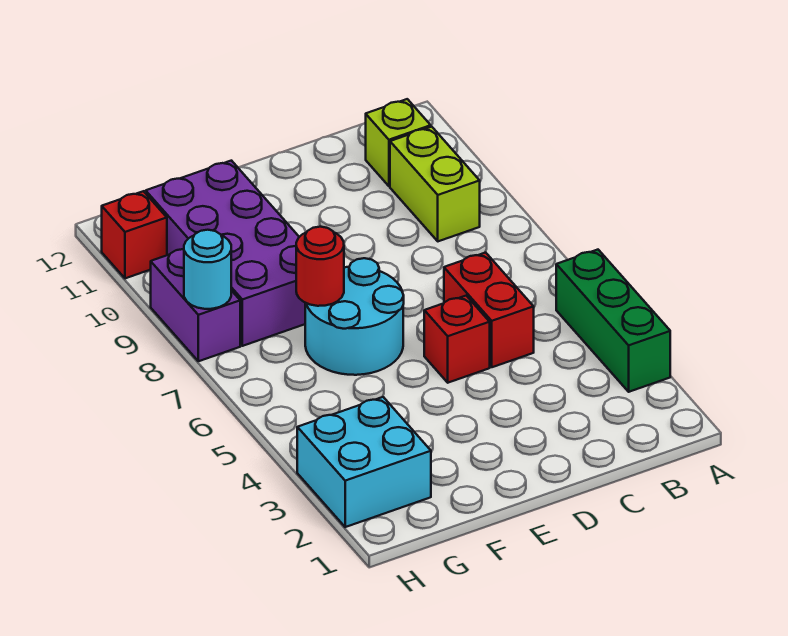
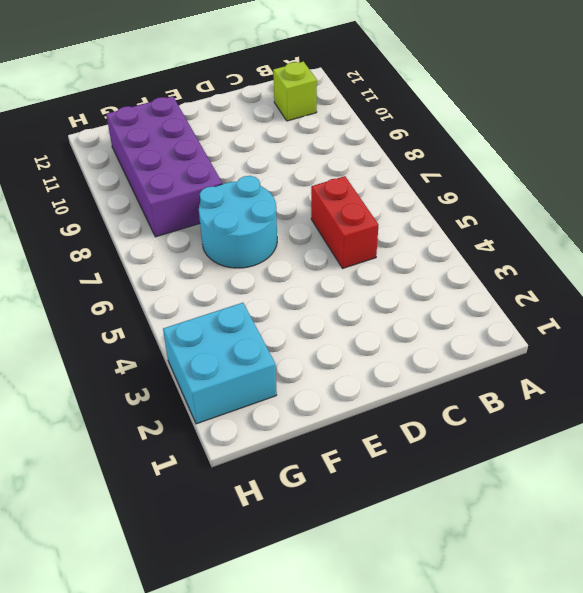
none -> green brick A3:A5 level 1
none -> lime brick B9:B10 level 1
none -> red brick D5 level 1

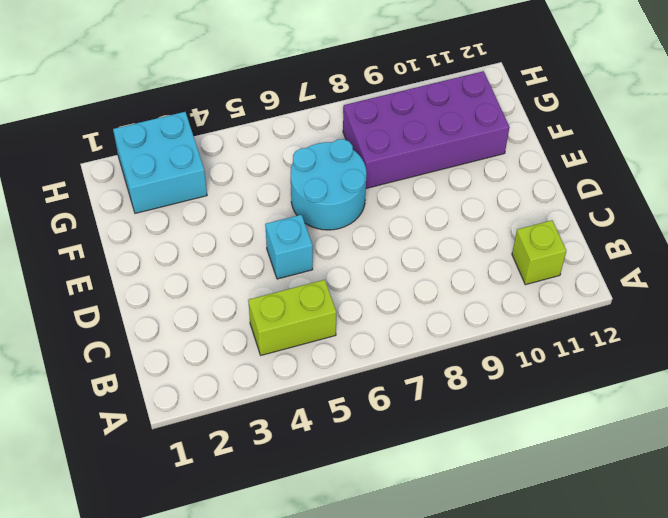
lime brick B4:B5 level 1 -> lime brick B9:B10 level 1
cyan brick D5 level 1 -> red brick D5 level 1
none -> green brick A3:A5 level 1
none -> red brick C5:C6 level 1
none -> purple brick H8:H9 level 1

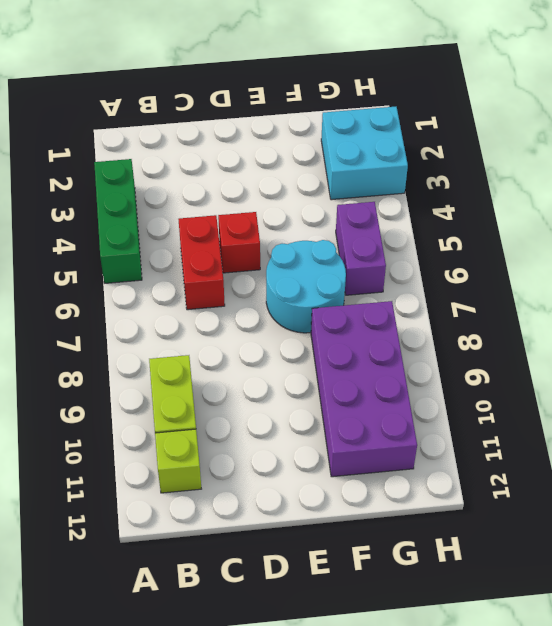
purple brick G5:G6 level 1 -> purple brick H8:H9 level 1
none -> red brick H11 level 1
none -> red round brick F7 level 2
none -> cyan round brick H8 level 2

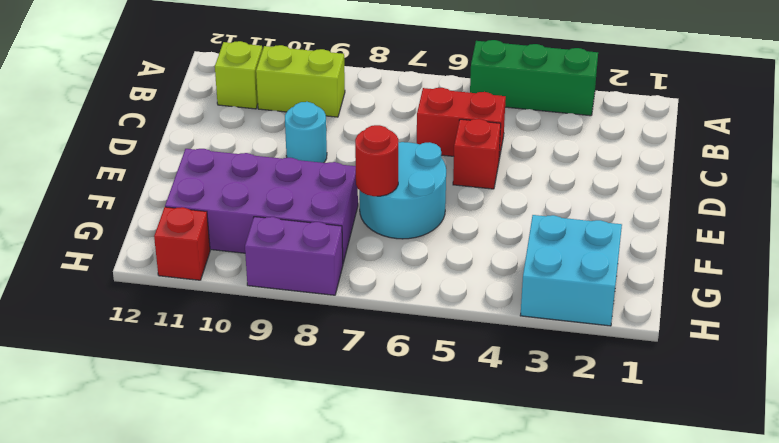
cyan round brick D9 level 1 -> cyan round brick H8 level 2

